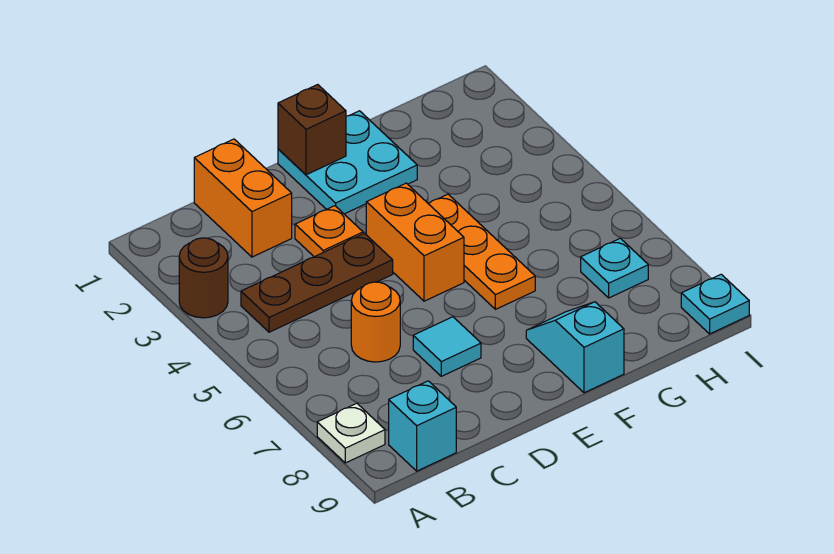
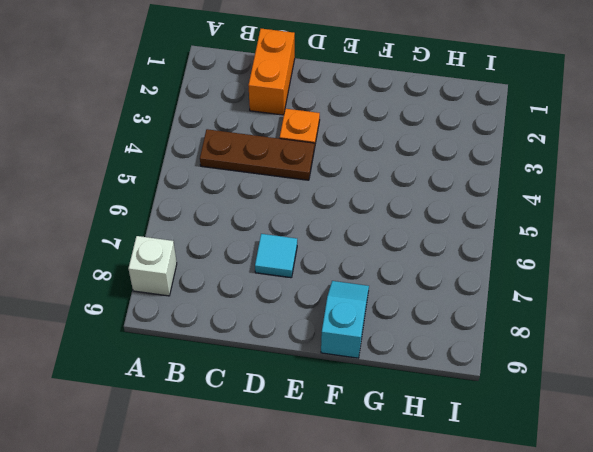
white brick A8 level 1 -> white plate A8 level 1
none -> brown round brick A3 level 1
none -> cyan brick B9 level 1
none -> orange round brick C6 level 1

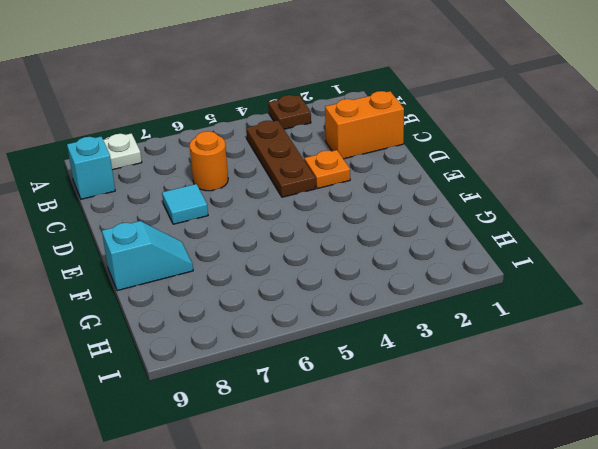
brown plate A3 level 1 -> brown round brick A3 level 1
none -> cyan plate E1:F2 level 1
none -> orange brick E4:E5 level 1
none -> orange plate F4:F6 level 1

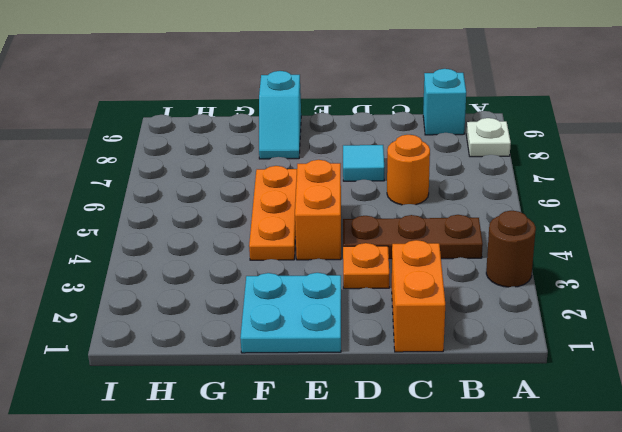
none -> cyan plate H7 level 1
none -> cyan plate I9 level 1
none -> brown brick E1 level 2

